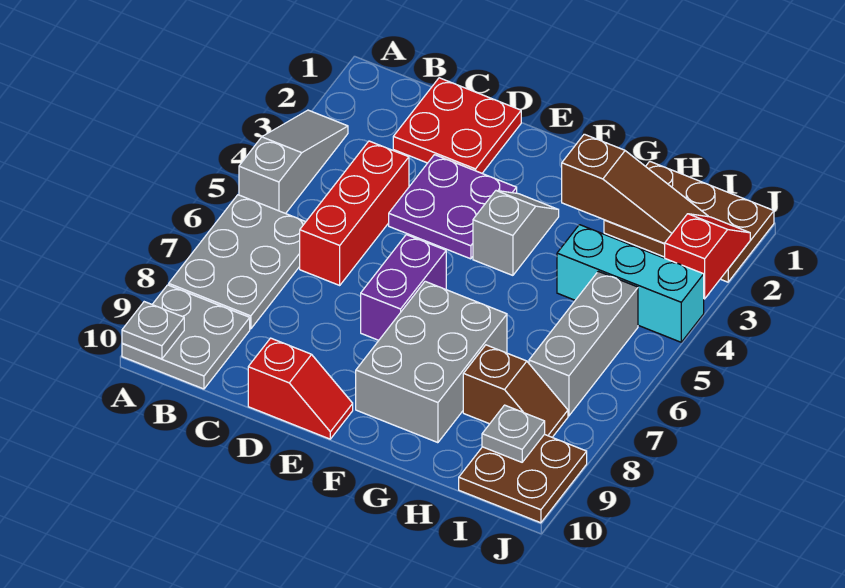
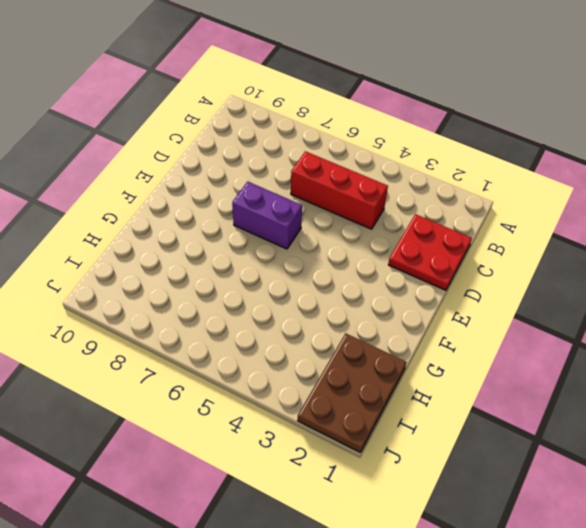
none -> grey slope A3:A5 level 1 top 5
none -> grey plate A6:B8 level 1
none -> grey plate A9:B10 level 1

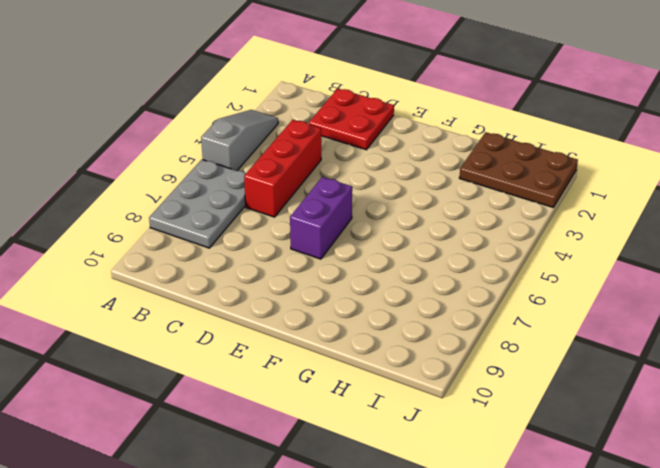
none -> grey plate A9:B10 level 1
none -> purple plate D3:E4 level 1
none -> red slope D10:E10 level 1 top D

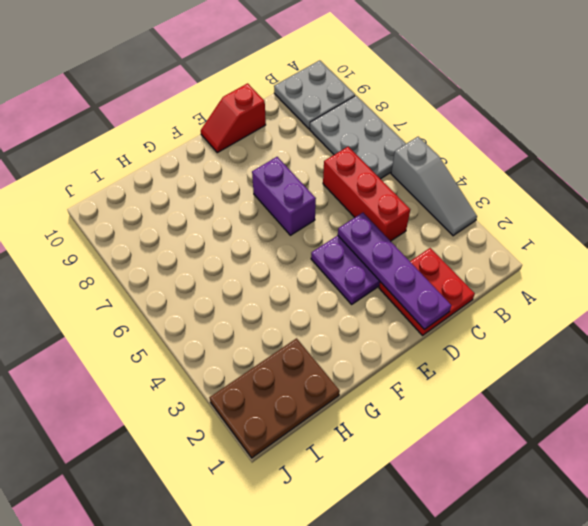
purple plate D1:D4 level 2 -> none
none -> grey slope F3:F4 level 1 top 4
none -> grey brick F7:G9 level 1
none -> cyan brick H4:J4 level 1

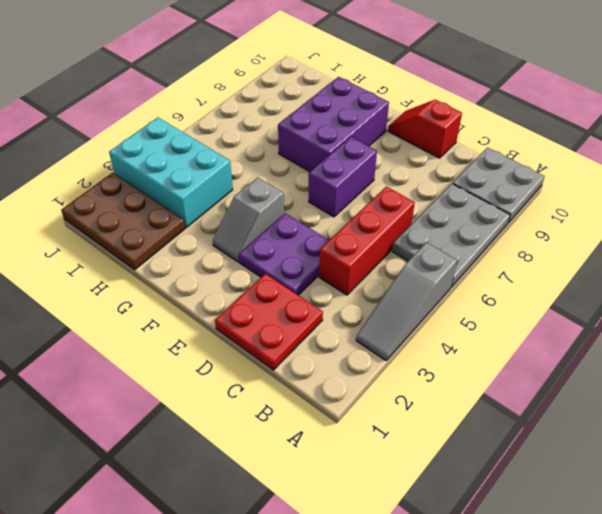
purple brick F7:G9 level 1 -> grey brick F7:G9 level 1
cyan brick H3:J4 level 1 -> cyan brick H4:J4 level 1
none -> brown slope H8:I8 level 1 top H
none -> grey brick I5:I7 level 1
none -> brown plate I9:J10 level 1

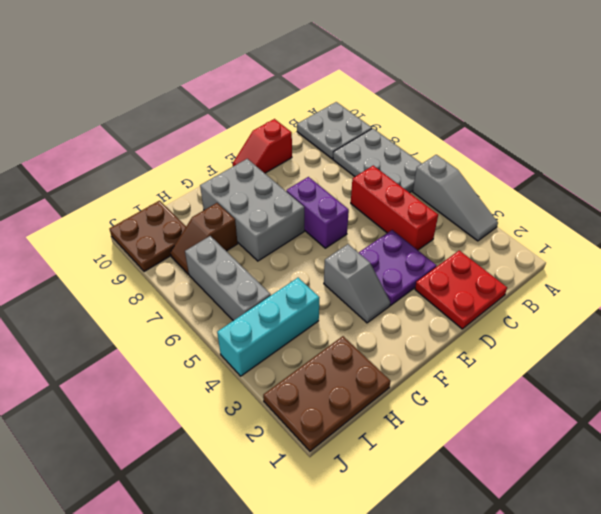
none -> grey plate A10 level 2
none -> brown slope G2:I2 level 2 top G
none -> grey plate I9 level 2

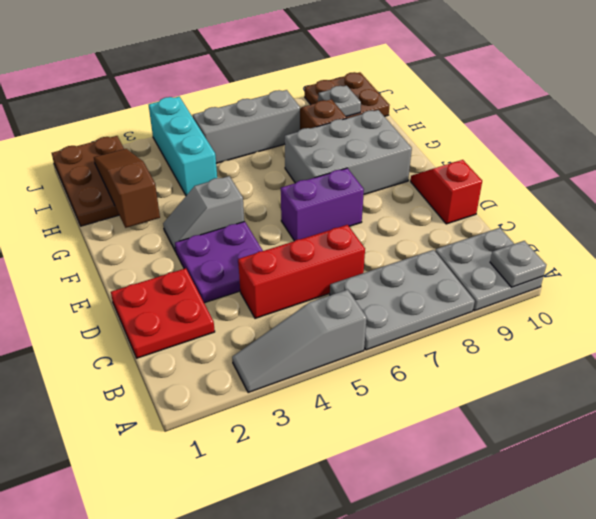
none -> red slope J2:J3 level 2 top 3

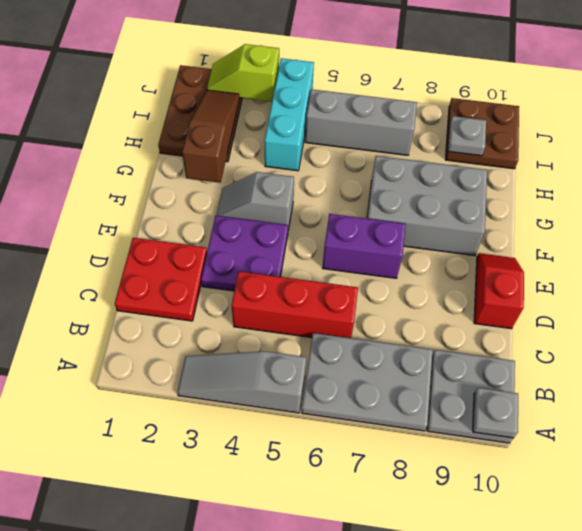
lime slope J2:J3 level 2 top 3 -> red slope J2:J3 level 2 top 3
none -> brown slope H8:I8 level 1 top H

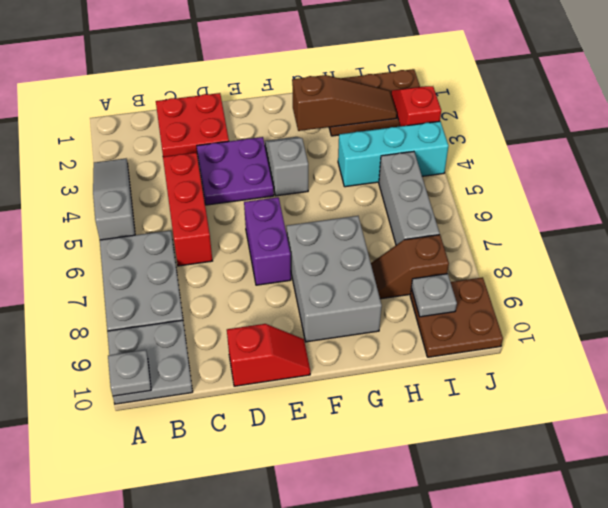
brown slope H8:I8 level 1 top I -> brown slope H8:I8 level 1 top H

